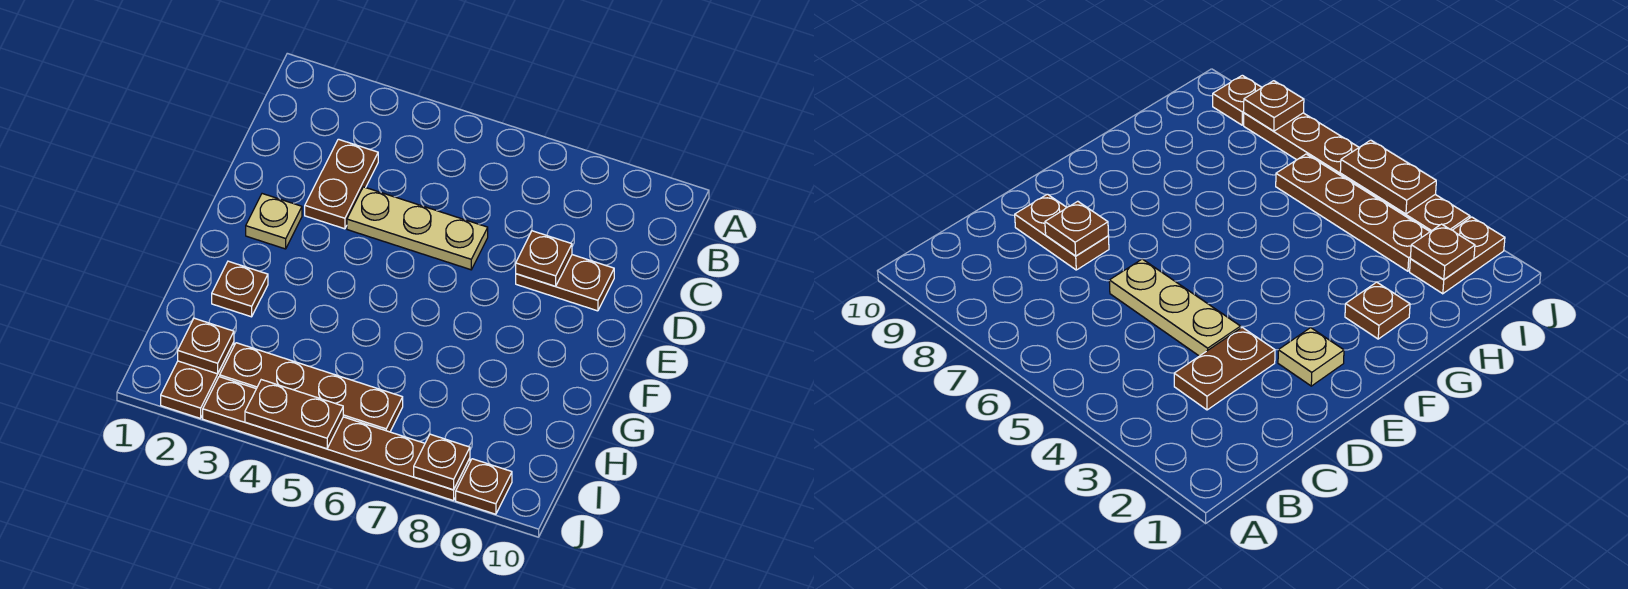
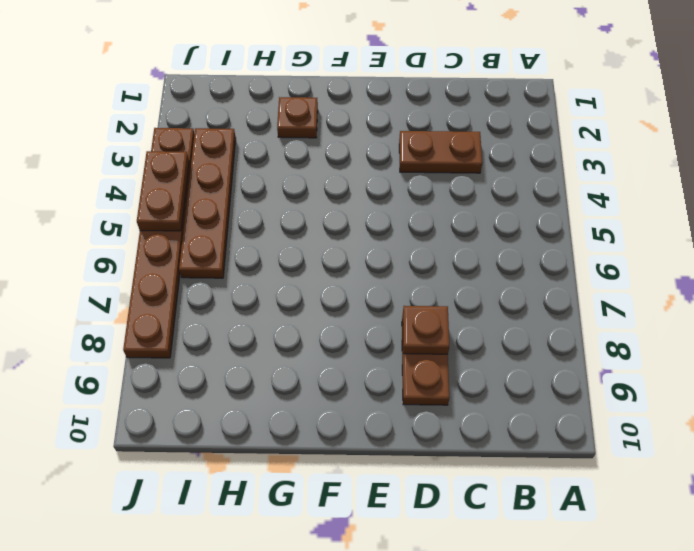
none -> tan plate D4:D6 level 1
none -> tan plate E2 level 1
none -> brown plate I2:J2 level 1

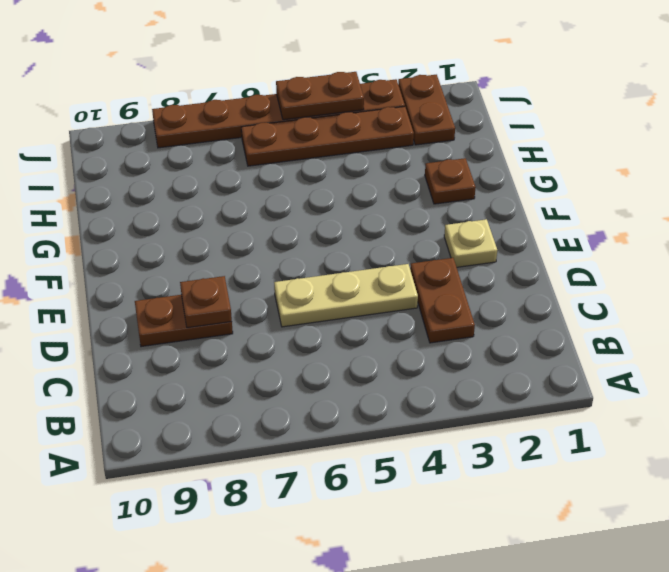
none -> brown plate J9 level 1
none -> brown plate I2 level 2
none -> brown plate J8 level 2

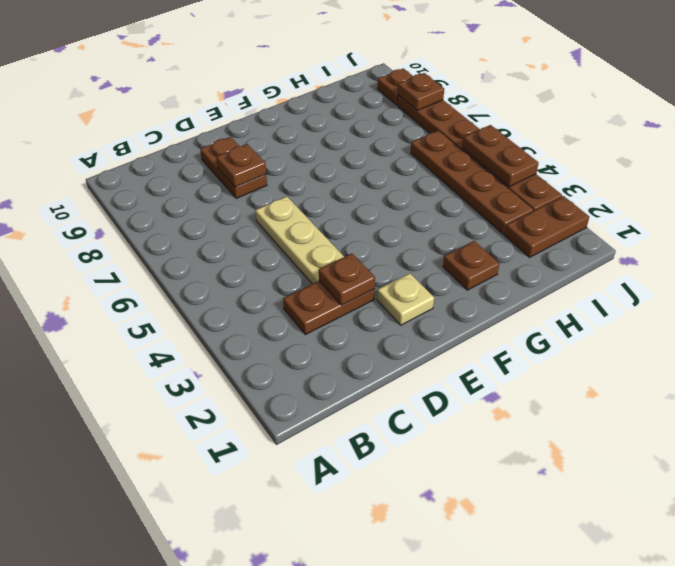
brown plate D3 level 2 -> brown plate I2 level 2

